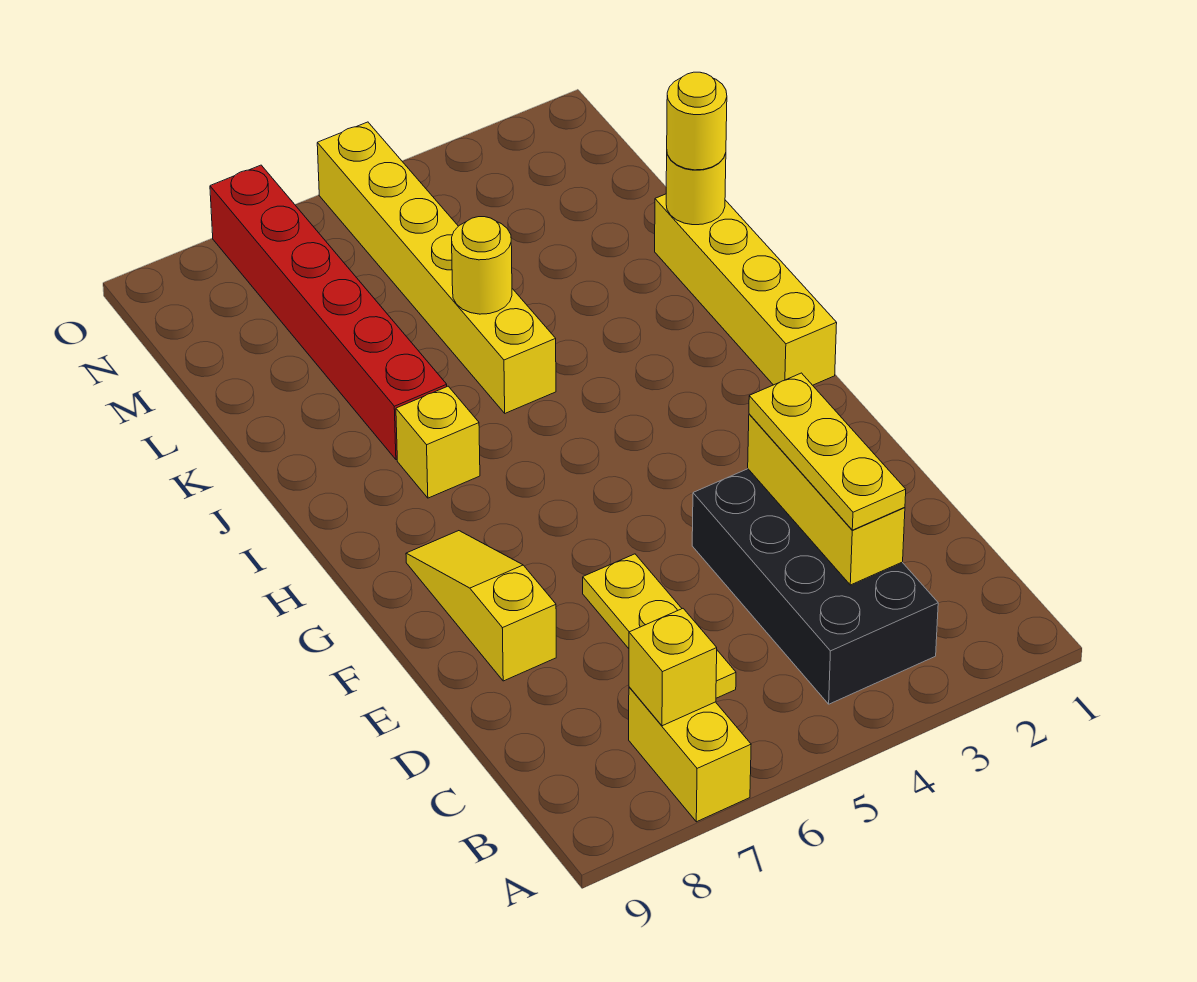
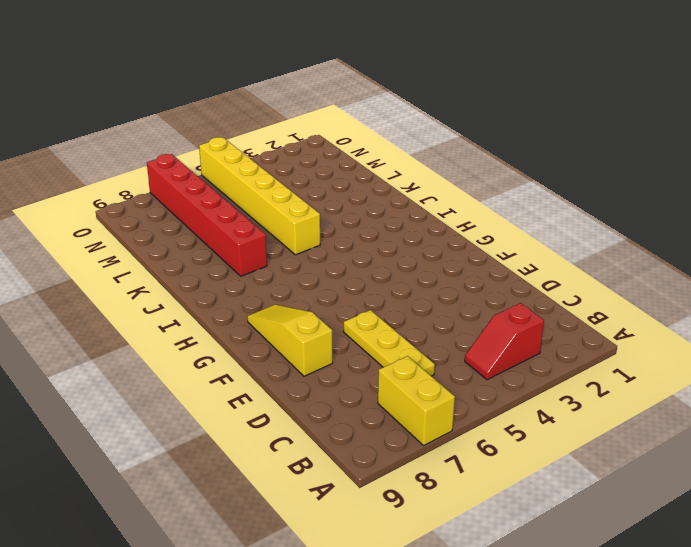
red slope B3:B4 level 1 top 3 -> black brick B3:E4 level 1
none -> yellow brick H1:K1 level 1
none -> yellow brick I7 level 1
none -> yellow brick B7 level 2

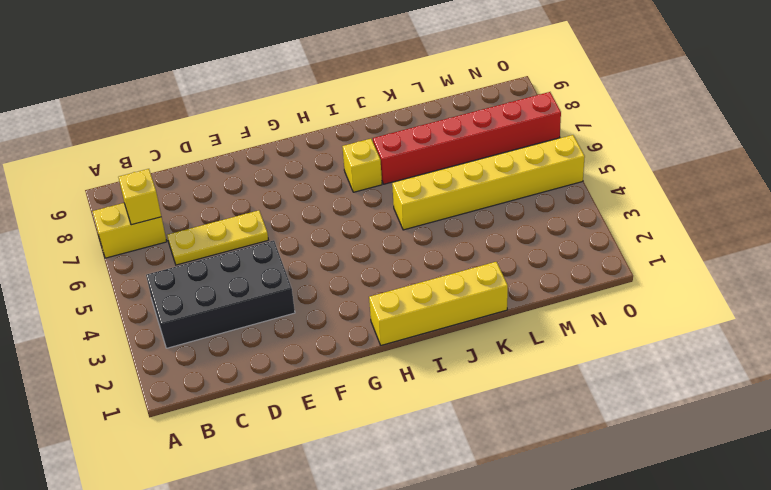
none -> yellow slope E8:G8 level 1 top E
none -> yellow brick C3:E3 level 2
none -> yellow round brick K1 level 2

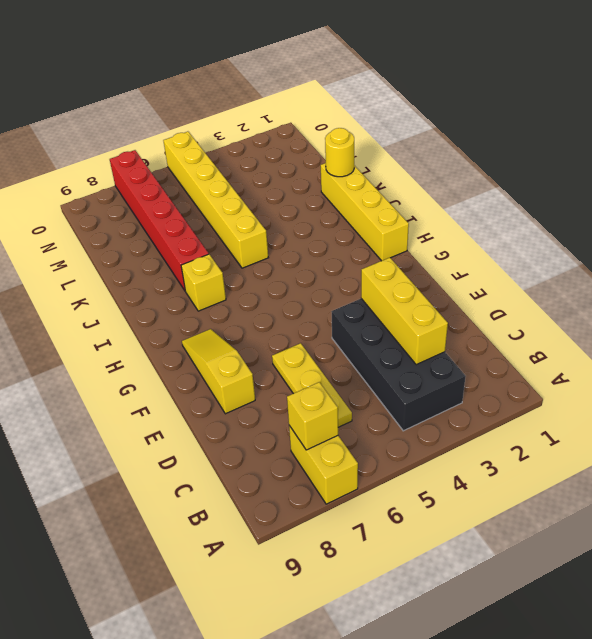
none -> yellow round brick K5 level 2
none -> yellow plate C3:E3 level 3
none -> yellow round brick K1 level 3

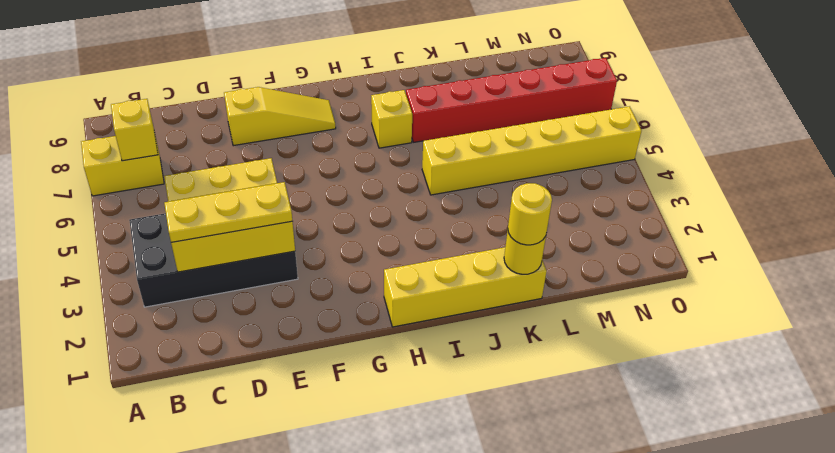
none -> yellow round brick K5 level 2

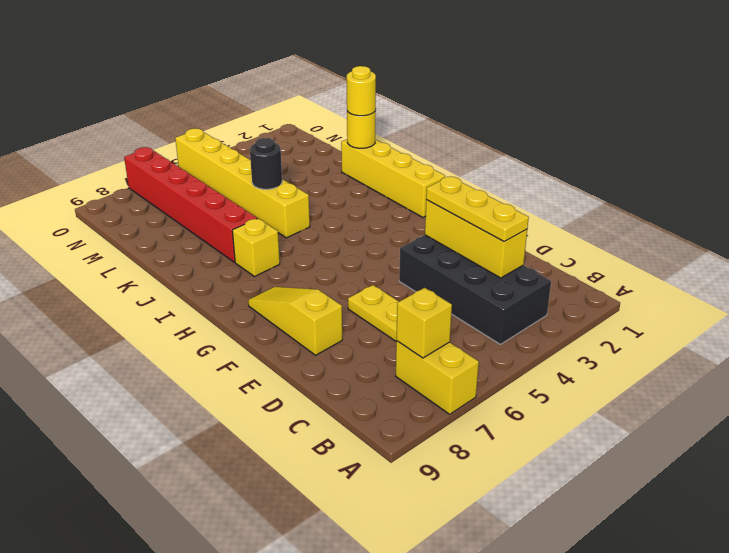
black round brick K5 level 2 -> yellow round brick K5 level 2

